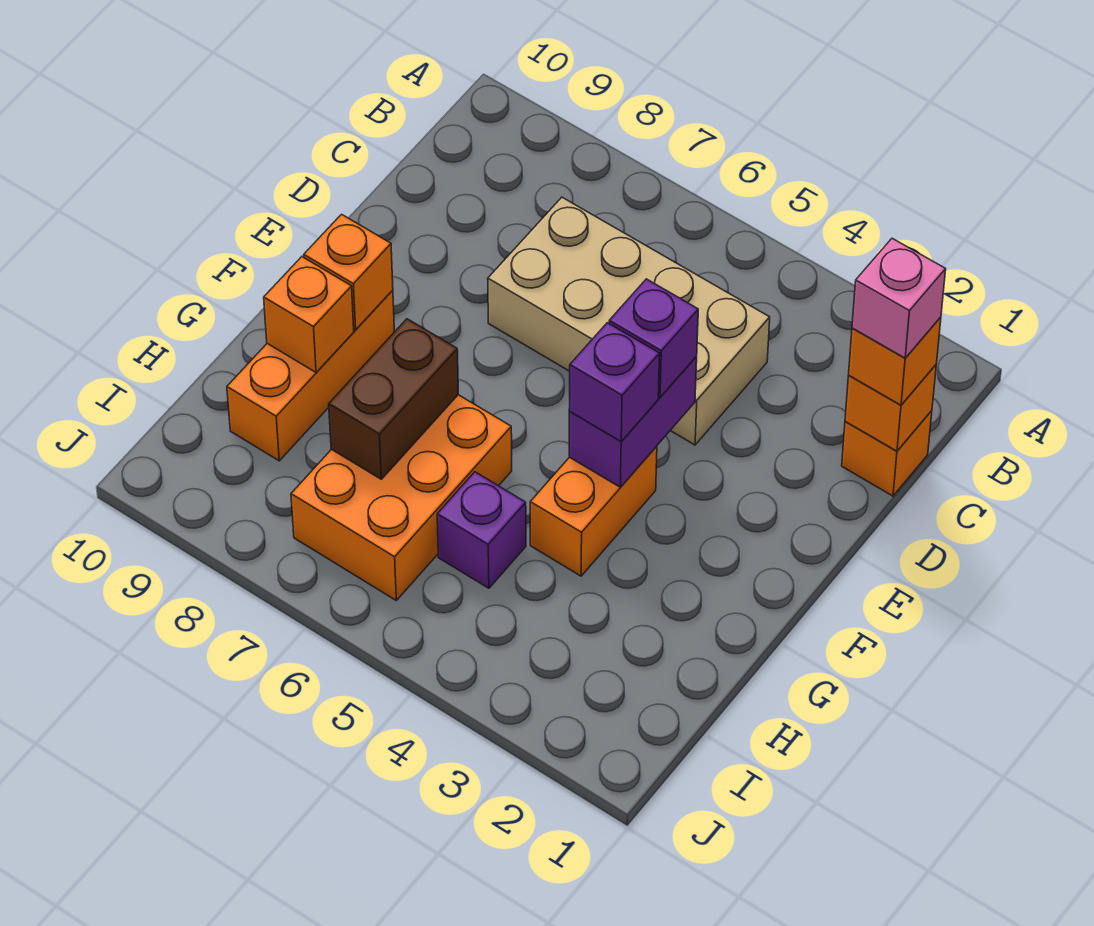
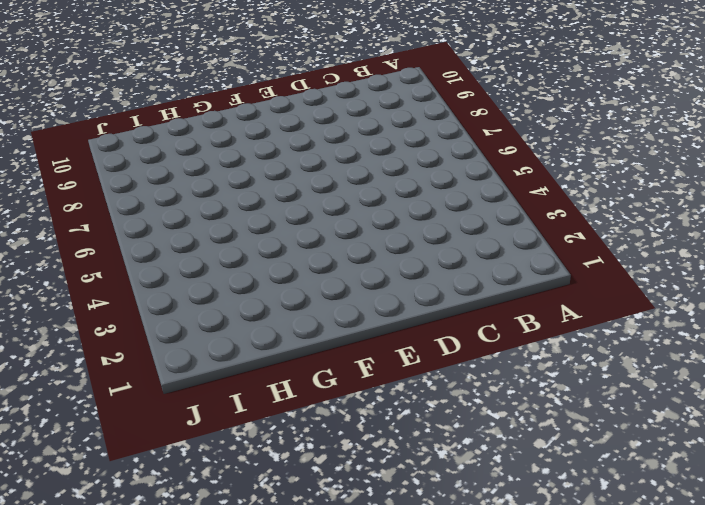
none -> orange brick C1 level 1
none -> tan brick C4:D7 level 1
none -> orange brick F4:G4 level 1

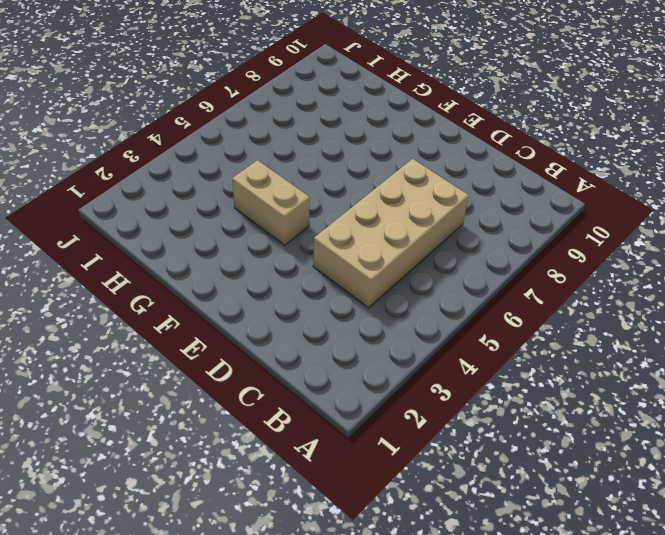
tan brick F4:G4 level 1 -> orange brick F4:G4 level 1
none -> orange brick C1 level 1
none -> orange brick F9:H9 level 1
none -> orange brick G6:I7 level 1

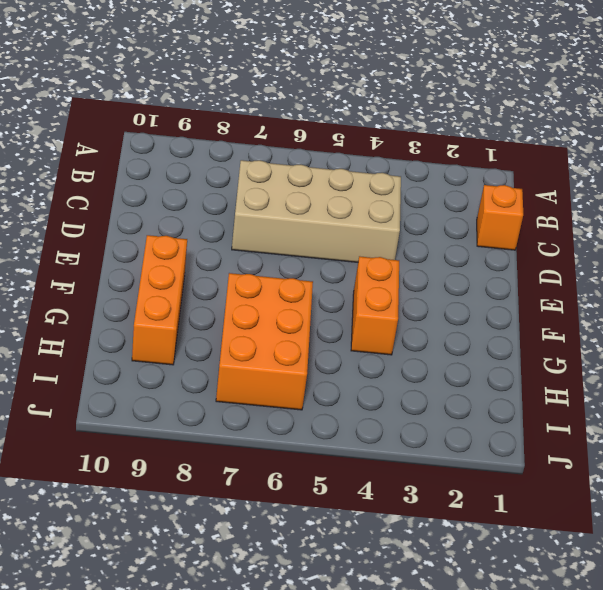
none -> purple brick H5 level 1
none -> orange brick C1 level 2
none -> purple brick E4:F4 level 2

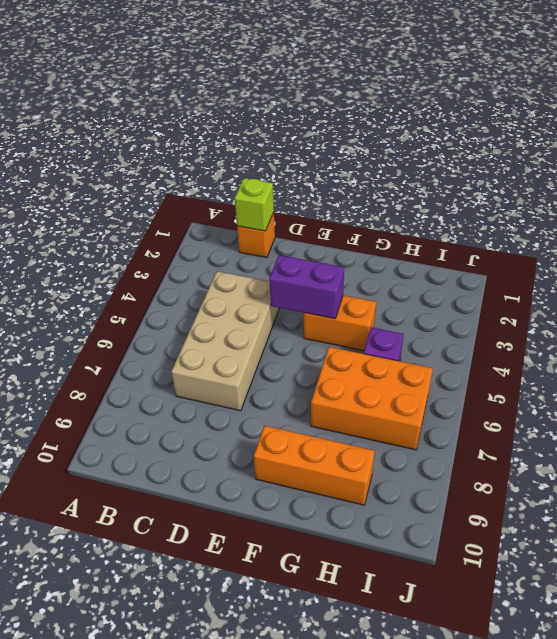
lime brick C1 level 2 -> orange brick C1 level 2
none -> orange brick F9 level 2
none -> brown brick G7:H7 level 2
none -> orange brick G9 level 2

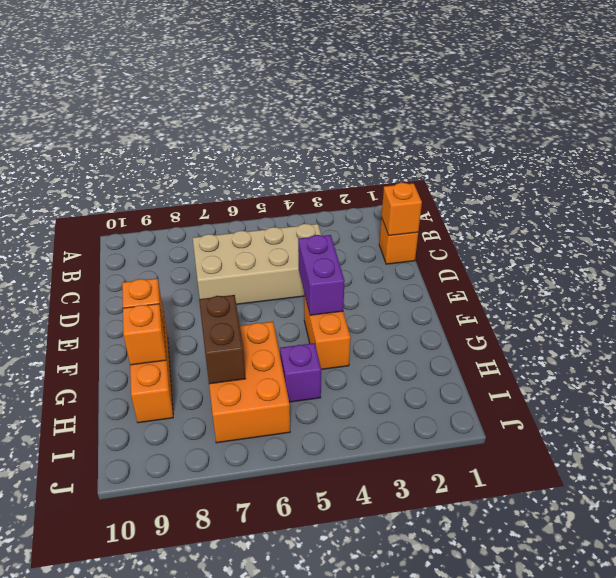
none -> orange brick C1 level 3
none -> purple brick E4 level 3
none -> purple brick F4 level 3

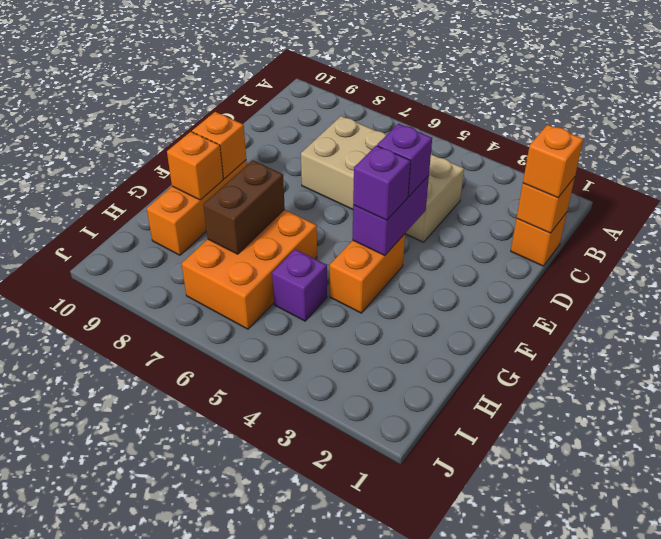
none -> pink brick C1 level 4

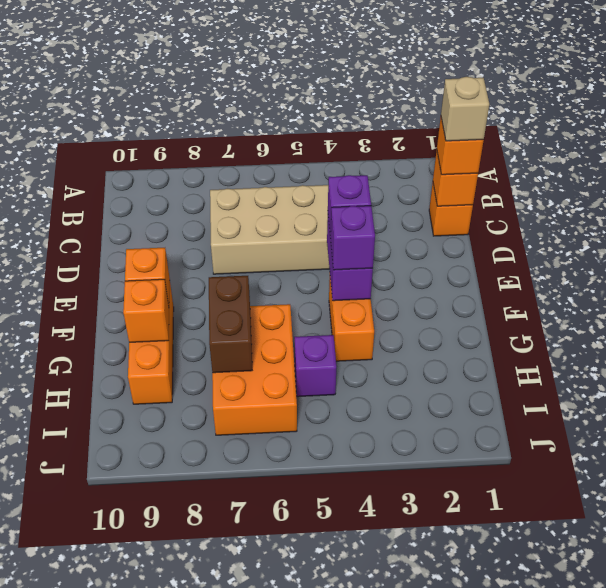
tan brick C1 level 4 -> pink brick C1 level 4

